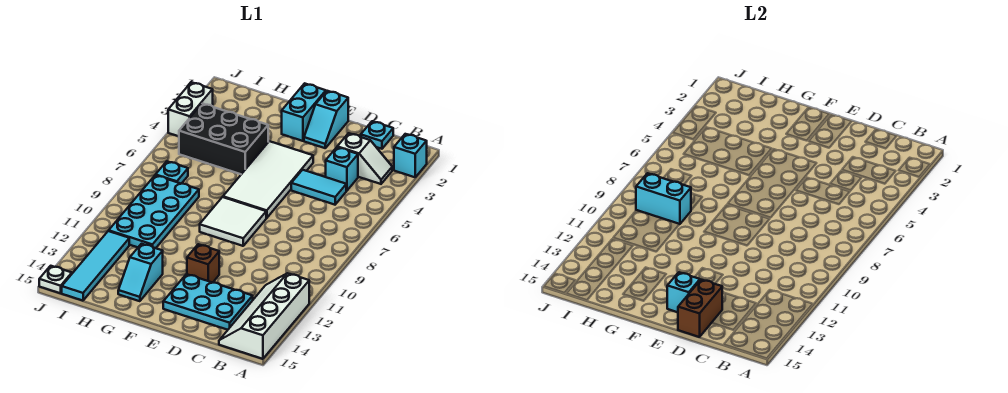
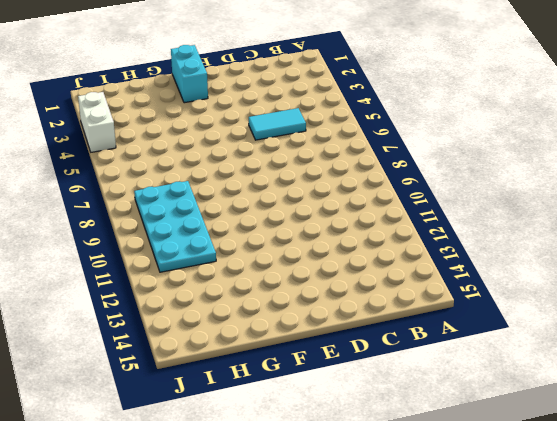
none -> cyan brick A2 level 1
none -> white slope A12:B15 level 1 top A
none -> white slope B3:C3 level 1 top C

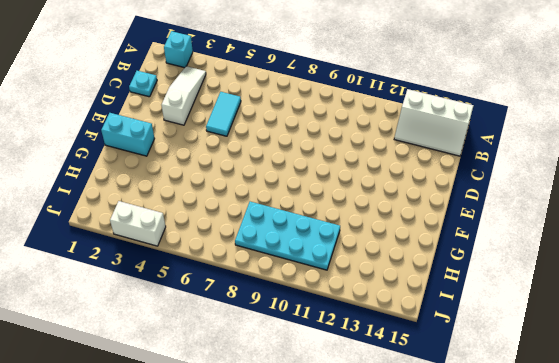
white slope A13:B15 level 1 top A -> white slope A12:B15 level 1 top A
white slope B3:D3 level 1 top D -> white slope B3:C3 level 1 top C
none -> cyan brick C4 level 1
none -> cyan plate C13:E14 level 1
none -> cyan slope E1:E2 level 1 top 1

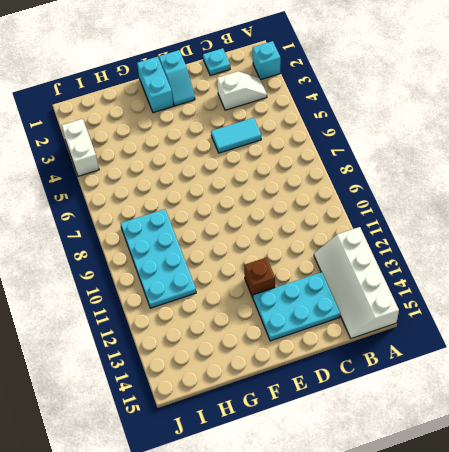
none -> cyan brick C4 level 1
none -> white tile E4:F7 level 1
none -> white tile E8:F9 level 1

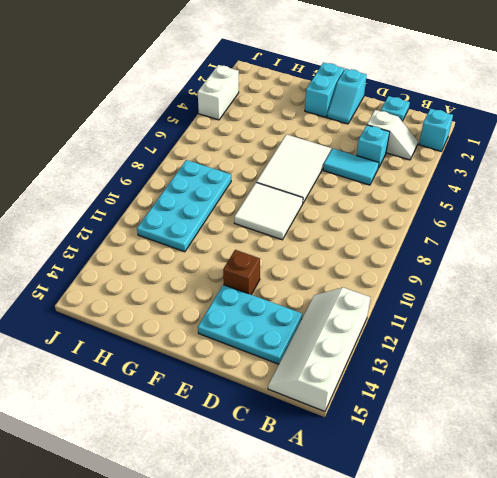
white tile E5:F7 level 1 -> white tile E4:F7 level 1
none -> black brick G4:I5 level 1
none -> cyan slope G13:G14 level 1 top 13
none -> cyan plate I7 level 1

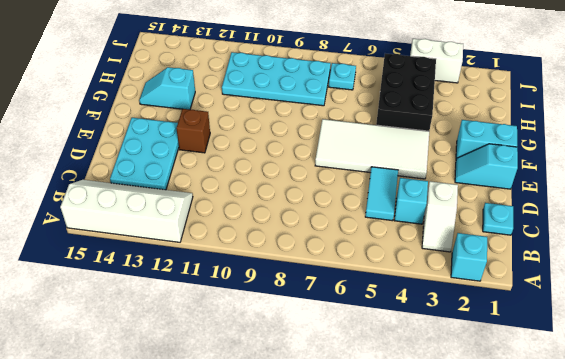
none -> white tile E8:F9 level 1
none -> cyan tile I12:I15 level 1
none -> white plate J15 level 1

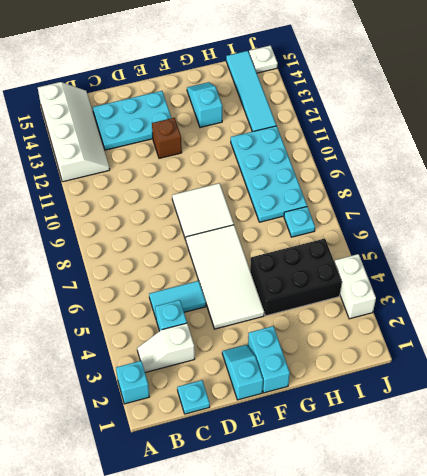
none -> brown brick D14:D15 level 2
none -> cyan brick E14 level 2
none -> cyan brick H9:I9 level 2

